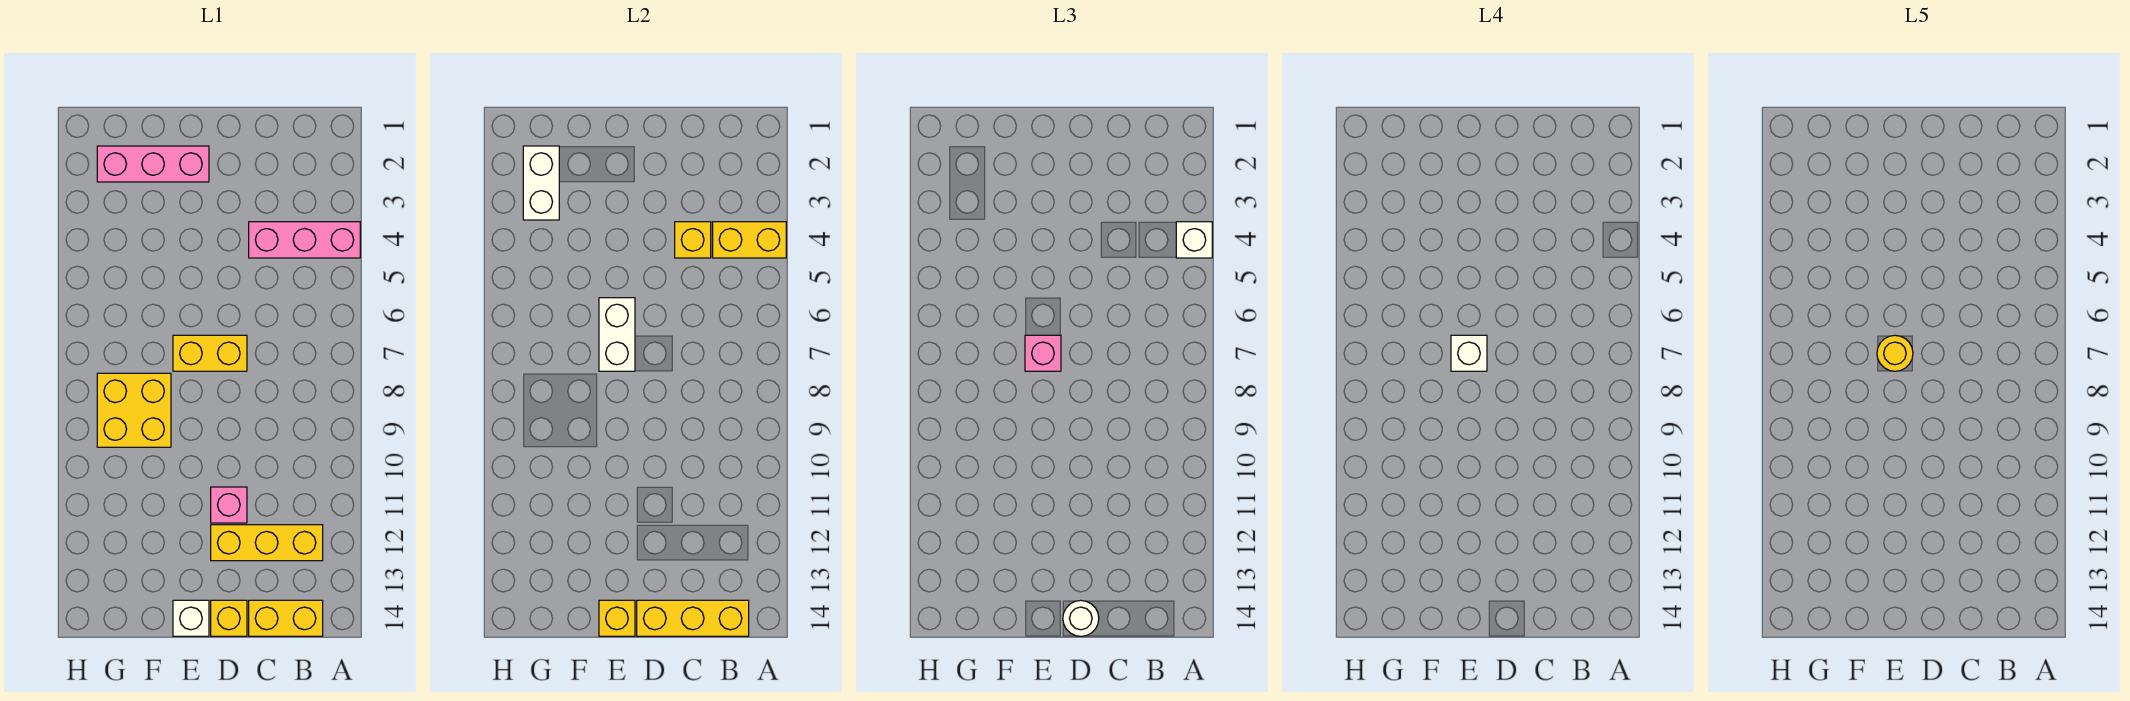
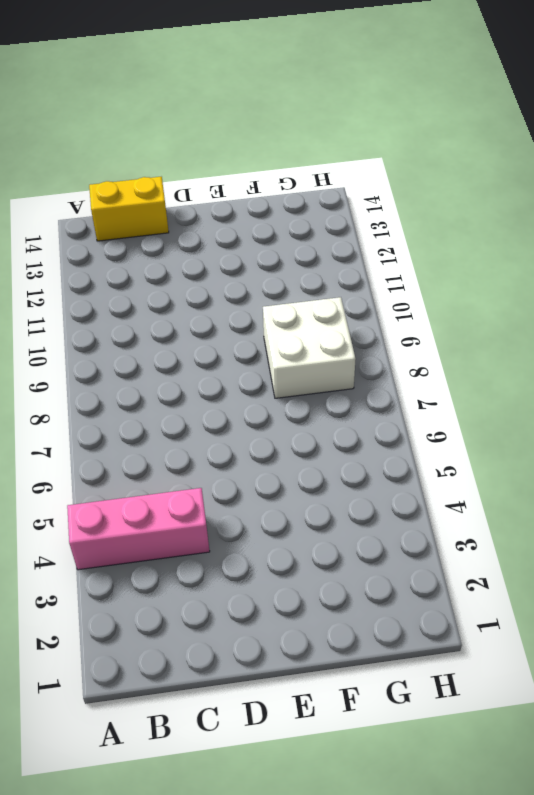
white brick F8:G9 level 1 -> yellow brick F8:G9 level 1
none -> yellow brick B12:D12 level 1
none -> yellow brick D7:E7 level 1
none -> pink brick D11 level 1

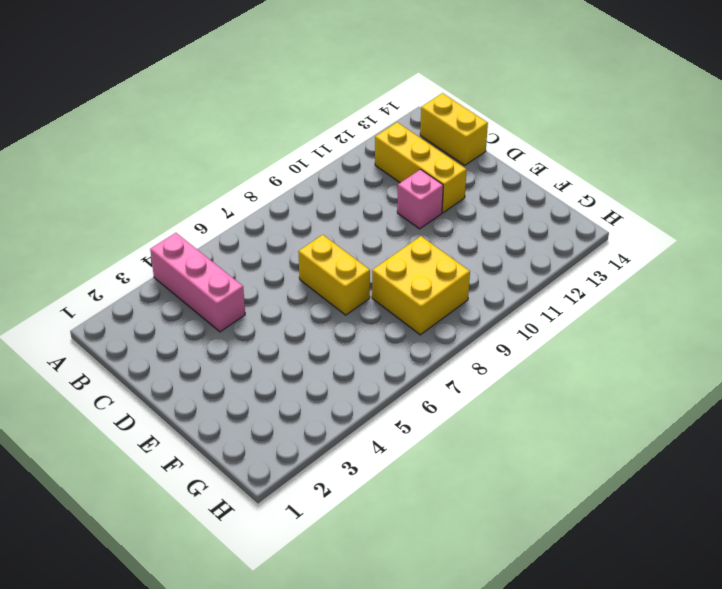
none -> yellow brick D14 level 1
none -> pink brick E2:G2 level 1
none -> white brick E14 level 1

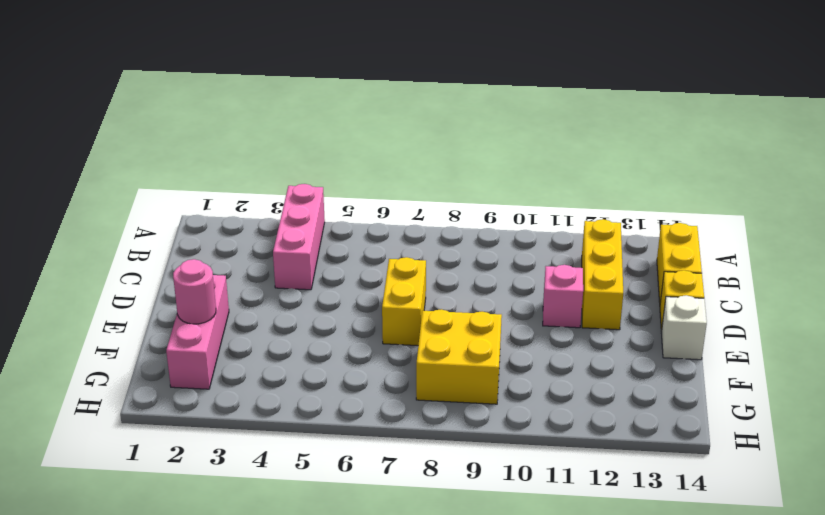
pink round brick F2 level 2 -> none
none -> yellow brick A4:B4 level 2
none -> yellow brick B14:D14 level 2
none -> yellow brick C4 level 2

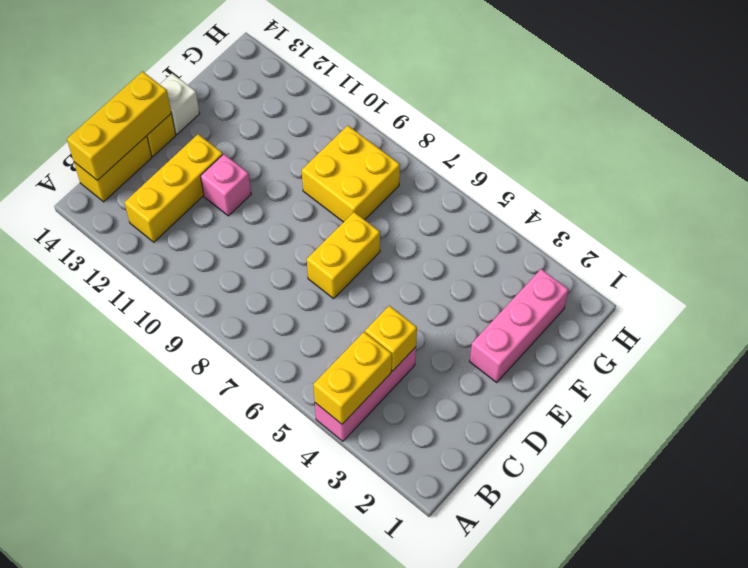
none -> white brick E6:E7 level 2
none -> yellow brick E14 level 2
none -> white brick G2:G3 level 2

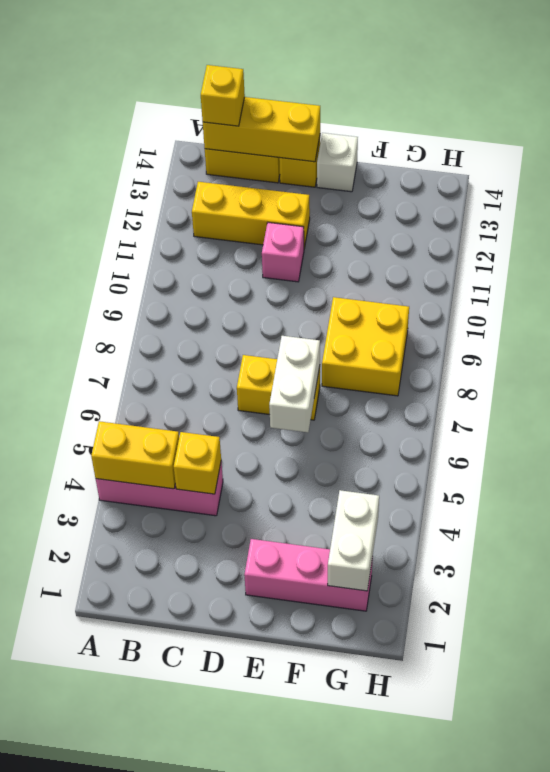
yellow brick B14 level 3 -> yellow brick E14 level 2
none -> white brick A4 level 3
none -> white round brick D14 level 3
none -> pink brick E7 level 3

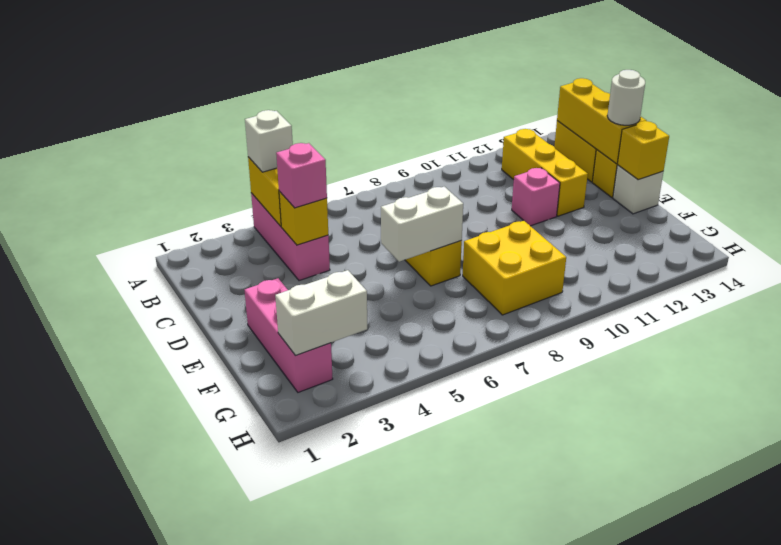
pink brick C4 level 3 -> pink brick E7 level 3
none -> white brick E7 level 4
none -> yellow round brick E7 level 5

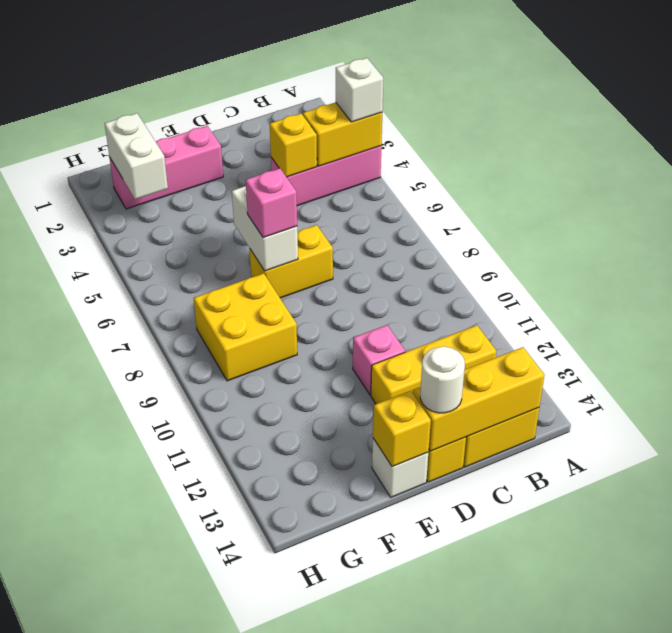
none -> white brick E7 level 4
none -> yellow round brick E7 level 5

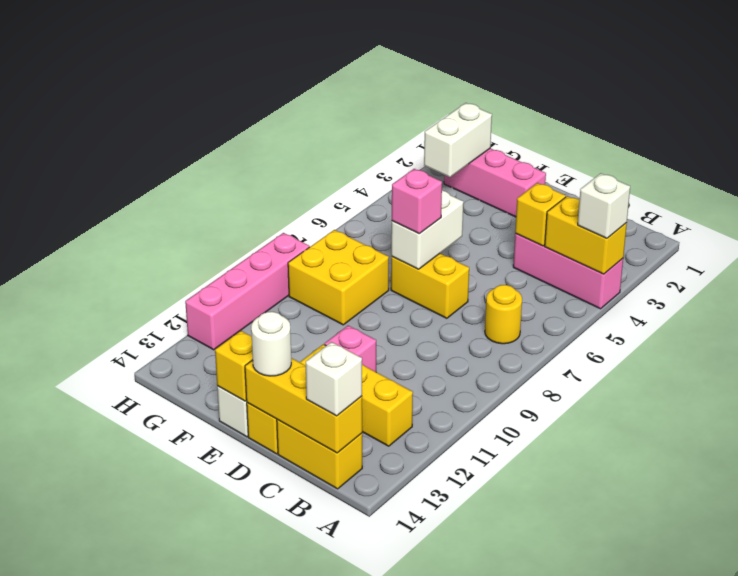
yellow round brick B7 level 1 -> yellow round brick E7 level 5
white brick B14 level 3 -> white brick E7 level 4
pink brick H9:H12 level 1 -> none

